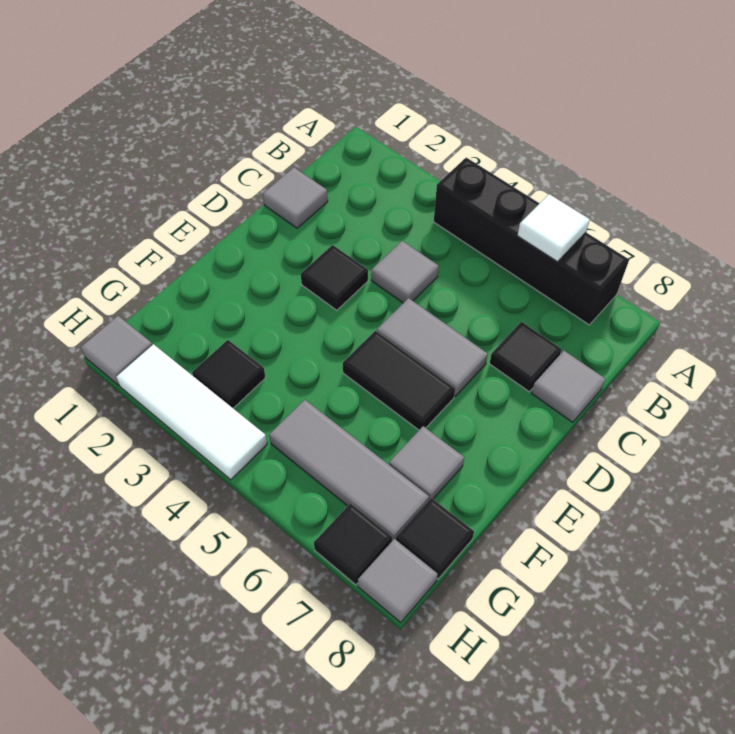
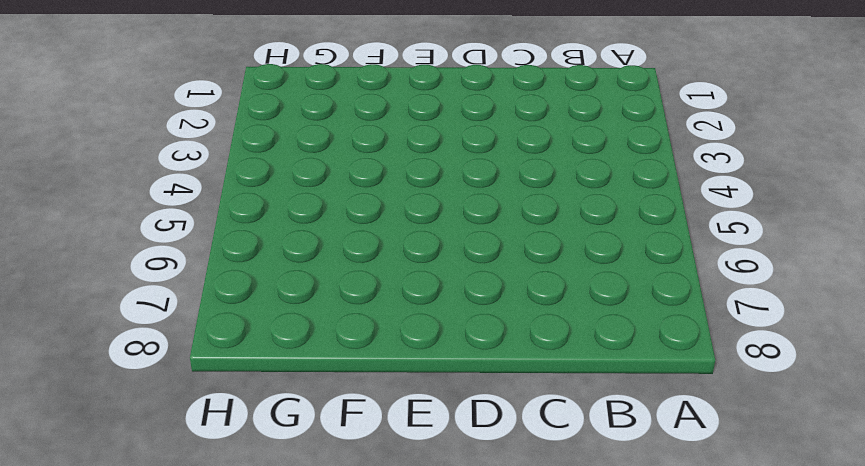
none -> black brick A4:A7 level 1
none -> grey tile C1 level 1
none -> grey tile C4 level 1

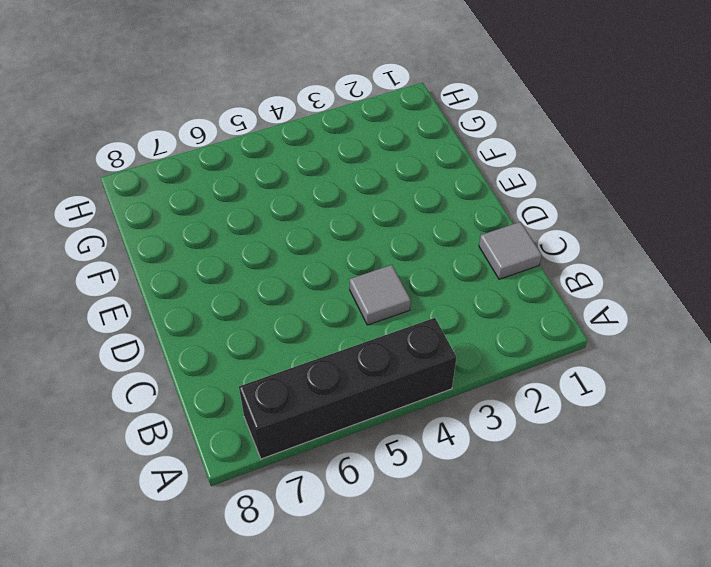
none -> black tile C7 level 1
none -> grey tile C8 level 1
none -> black tile D3 level 1

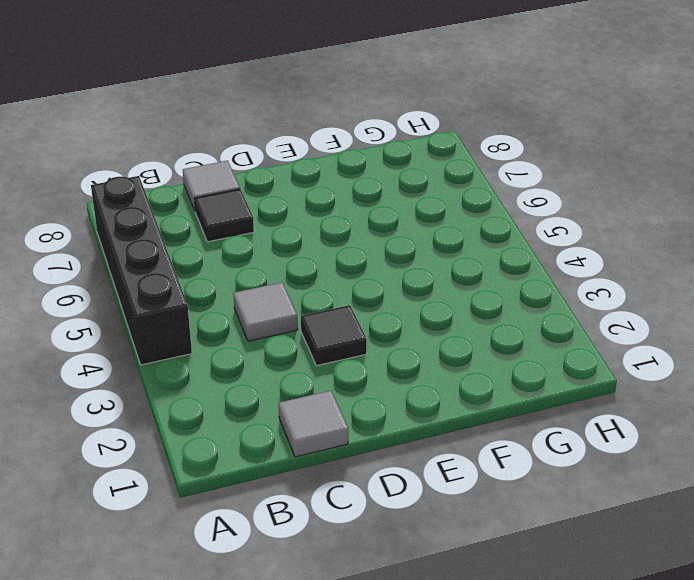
none -> grey tile D5:D6 level 1
none -> black tile E5:E6 level 1
none -> grey tile F7 level 1

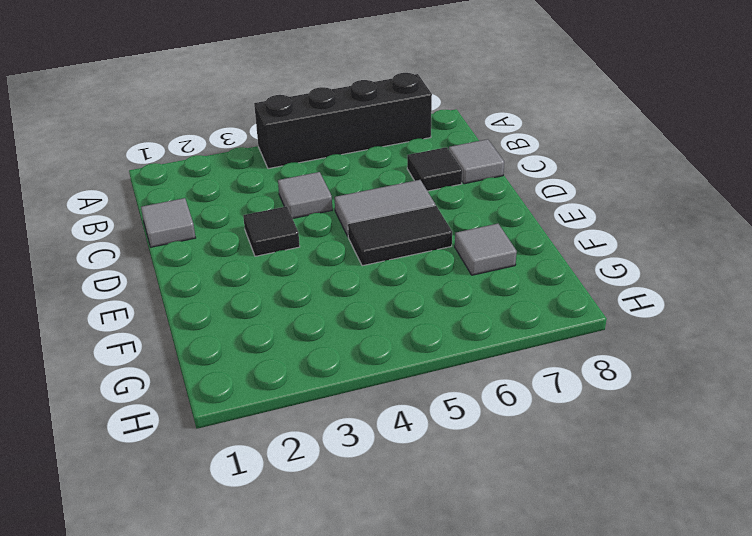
none -> black tile G3 level 1
none -> grey tile G5:G7 level 1
none -> black tile G8 level 1

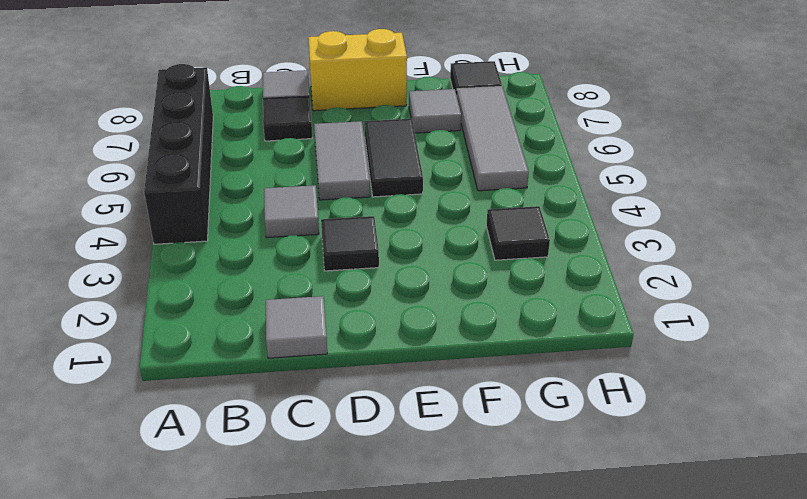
yellow brick D8:E8 level 1 -> none
none -> grey tile H1 level 1
none -> white tile H2:H4 level 1
none -> black tile H7 level 1

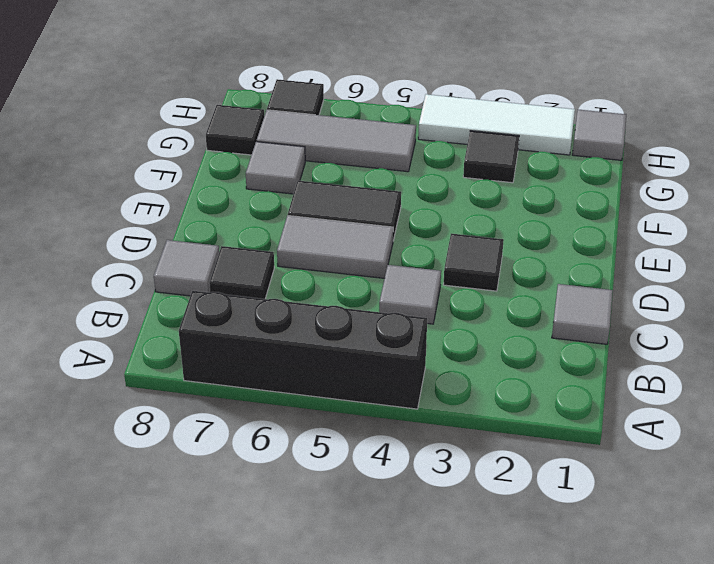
none -> grey tile H8 level 1
none -> white tile A6 level 2

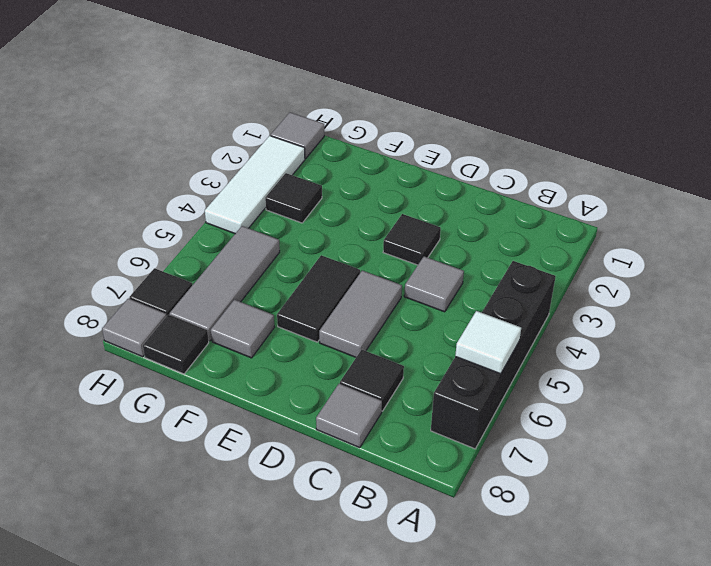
none -> grey tile C1 level 1

